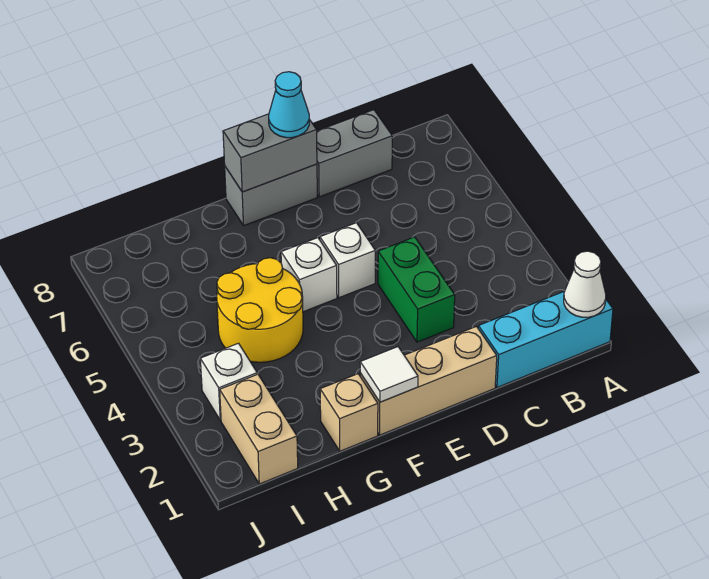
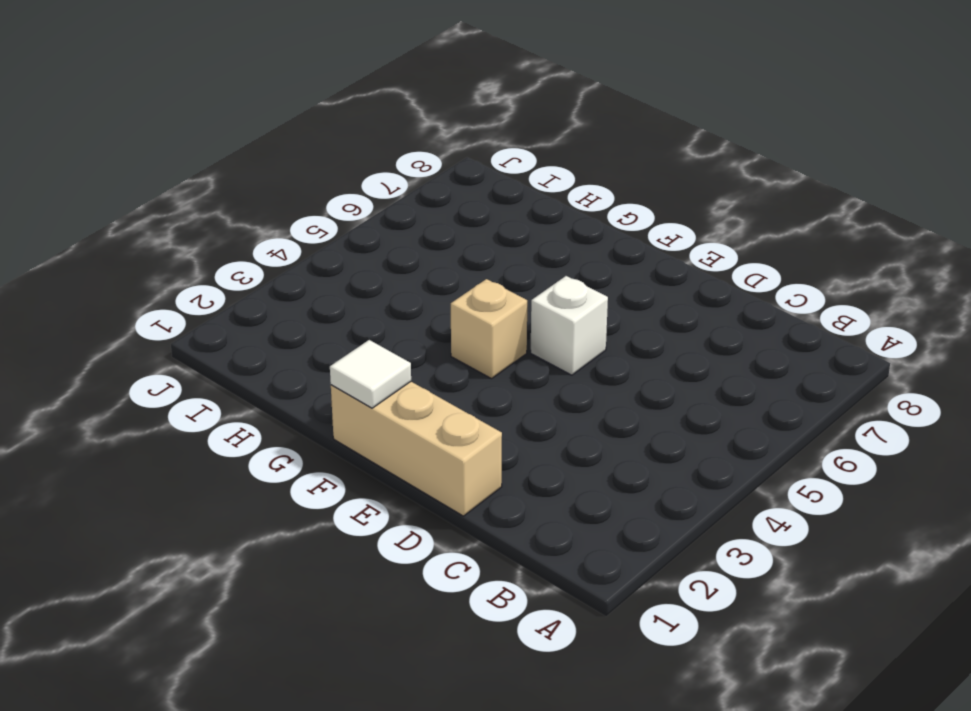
tan brick F4 level 1 -> tan brick G1 level 1
none -> cyan brick A1:C1 level 1
none -> grey brick C8:D8 level 1
none -> green brick D3:D4 level 1

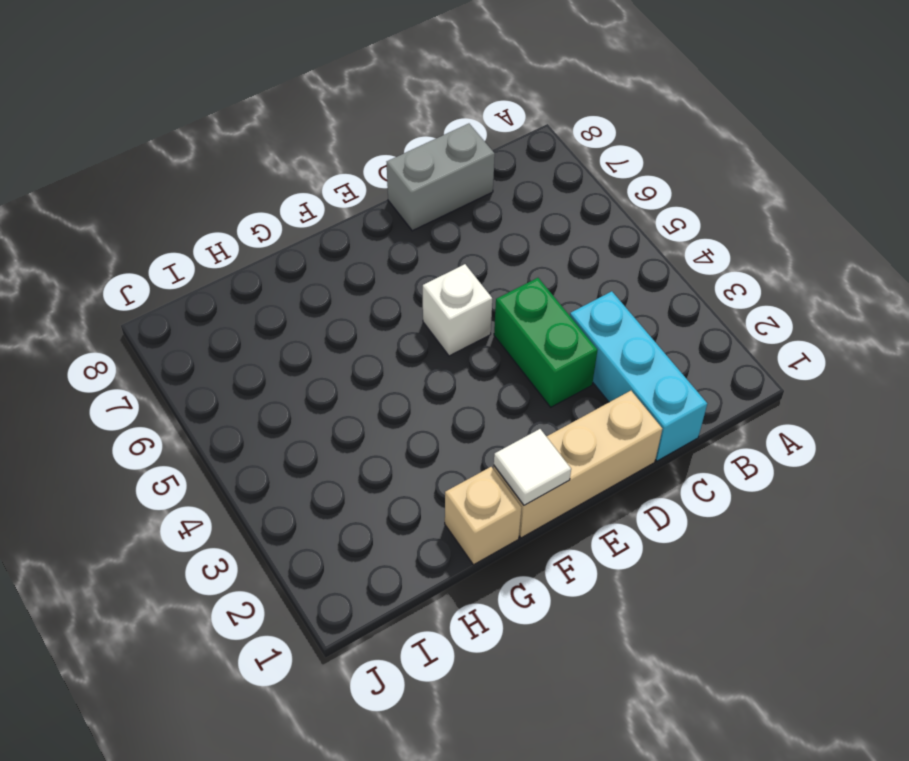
cyan brick C1:C3 level 1 -> cyan brick A1:C1 level 1
none -> grey brick E8:F8 level 1
none -> white brick F5 level 1
none -> yellow round brick G4:H5 level 1

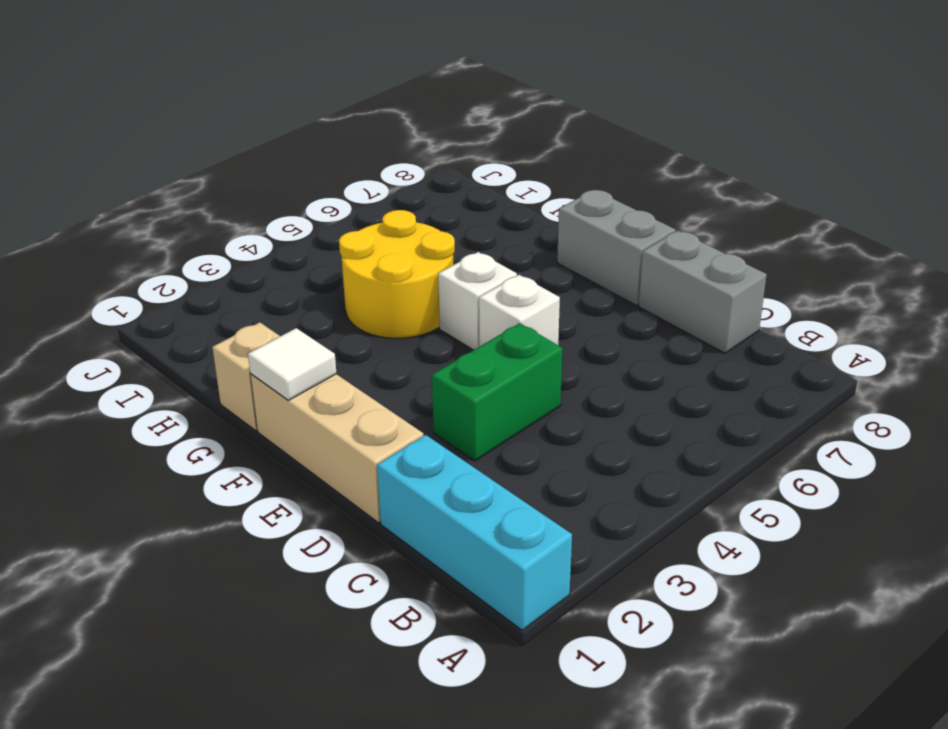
none -> tan brick I1:I2 level 1
none -> white brick I3 level 1
none -> white cone A1 level 2

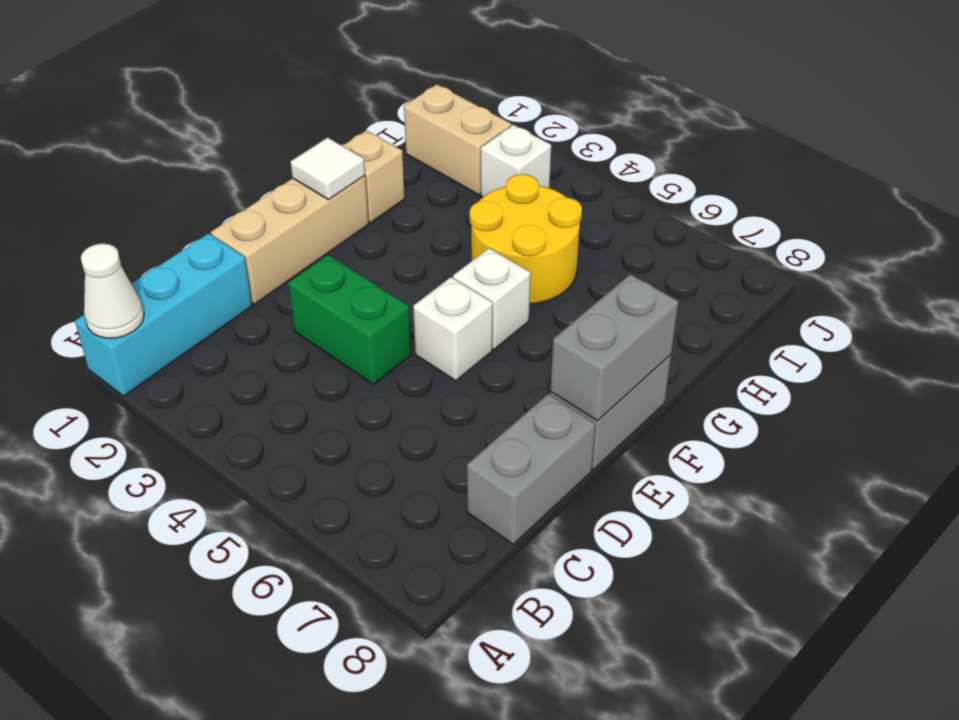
none -> cyan cone E8 level 3

